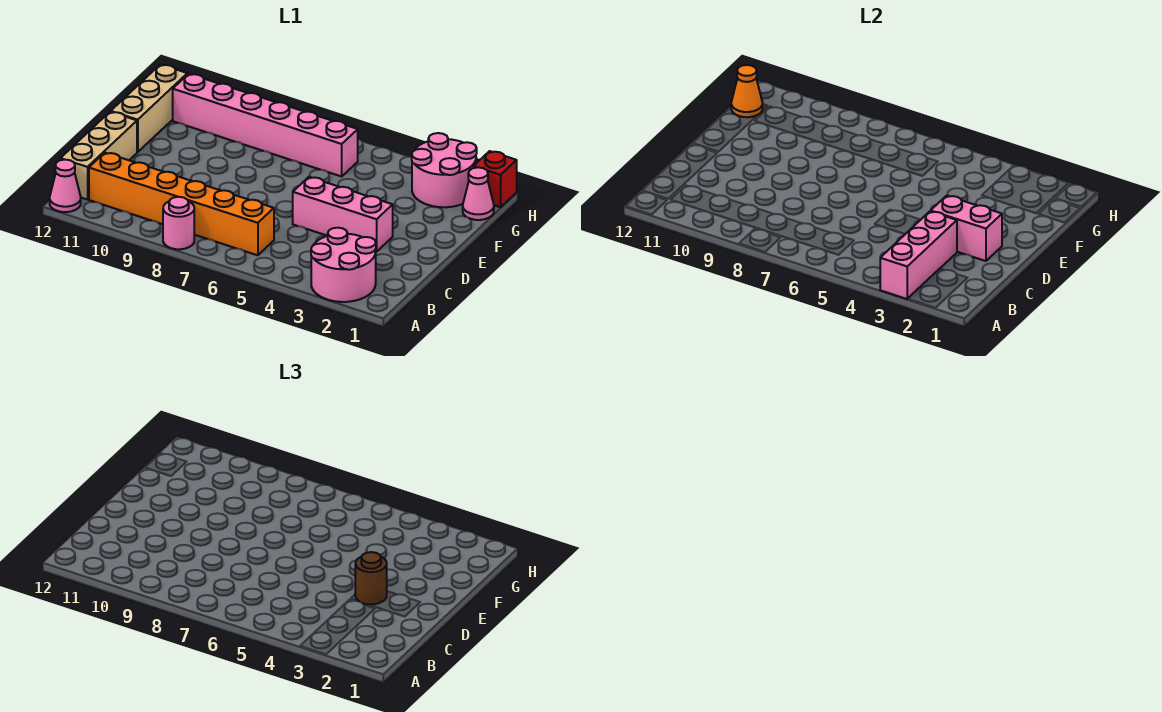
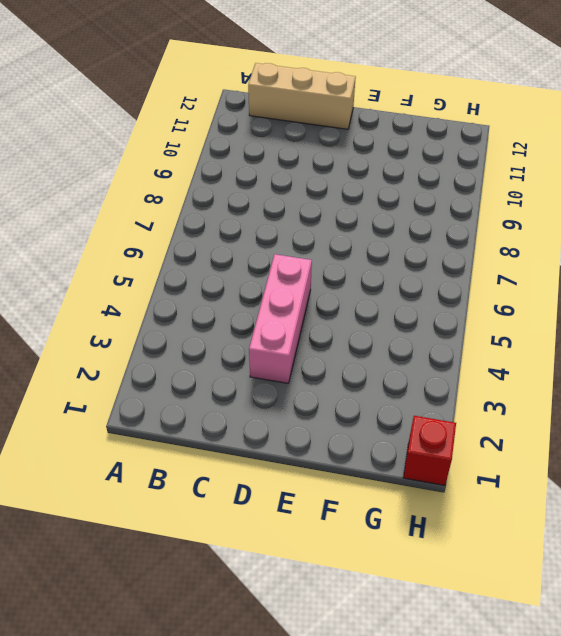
none -> pink round brick A2:B3 level 1
none -> pink round brick A8 level 1
none -> pink cone A12 level 1

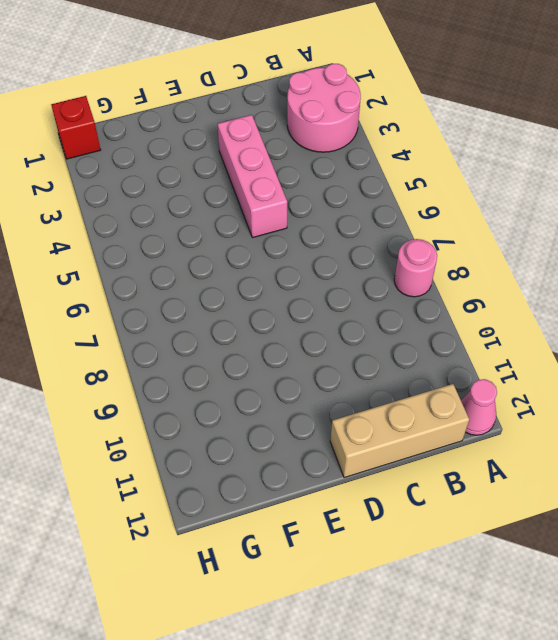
none -> orange brick B6:B11 level 1
none -> tan brick E12:G12 level 1
none -> pink cone G1 level 1

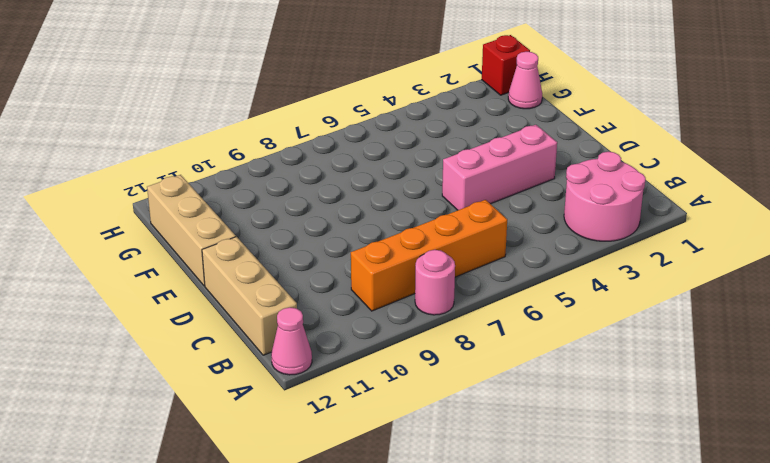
orange brick B6:B9 level 1 -> orange brick B6:B11 level 1
none -> pink round brick G2:H3 level 1
none -> pink brick G6:G11 level 1
none -> pink brick A3:C3 level 2

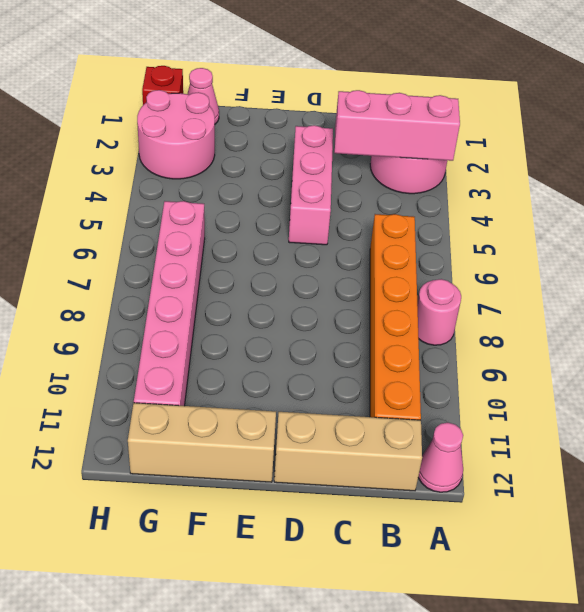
none -> pink brick D2:D3 level 2
none -> orange cone G12 level 2
none -> brown round brick D3 level 3

